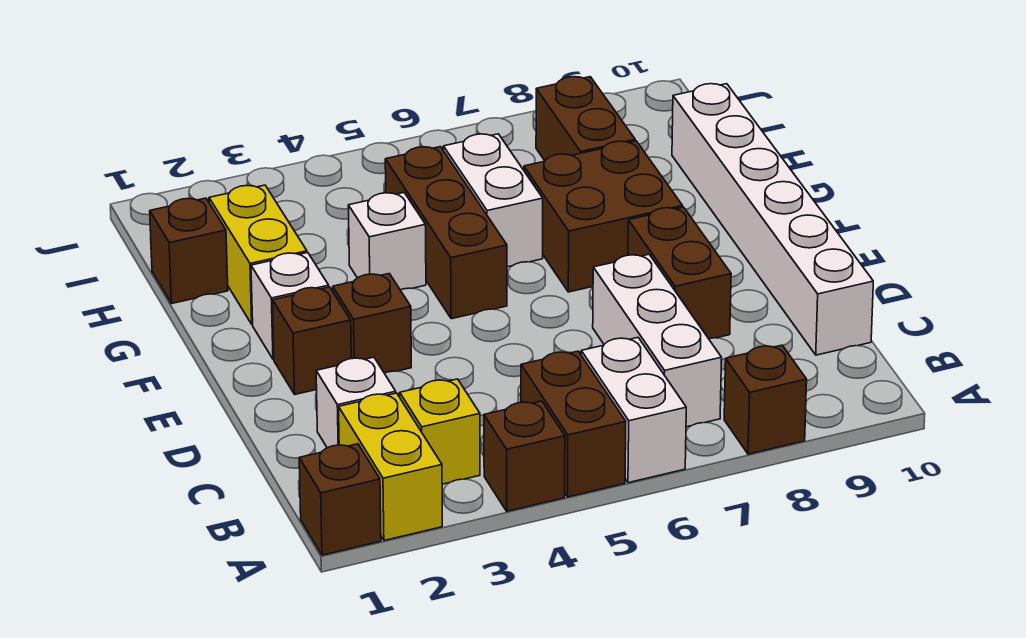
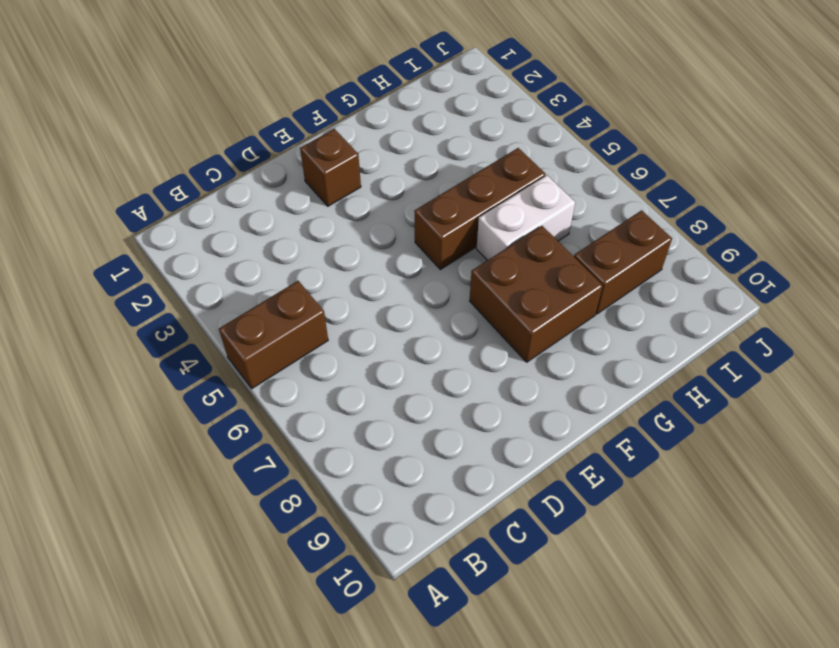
none -> brown brick A1 level 1
none -> yellow brick A2:B2 level 1
none -> brown brick A4 level 1

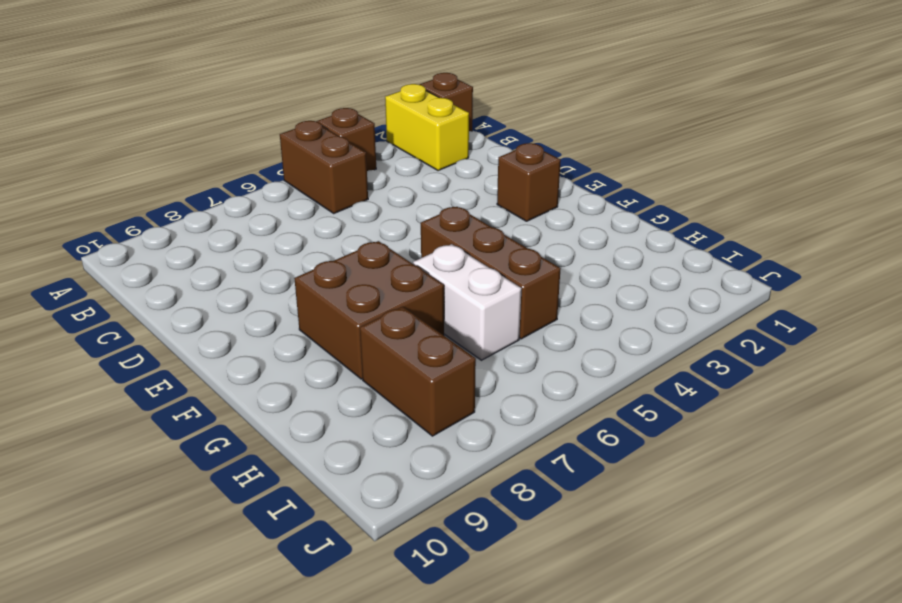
none -> white brick A6:B6 level 1
none -> brown brick A8 level 1
none -> yellow brick B3 level 1

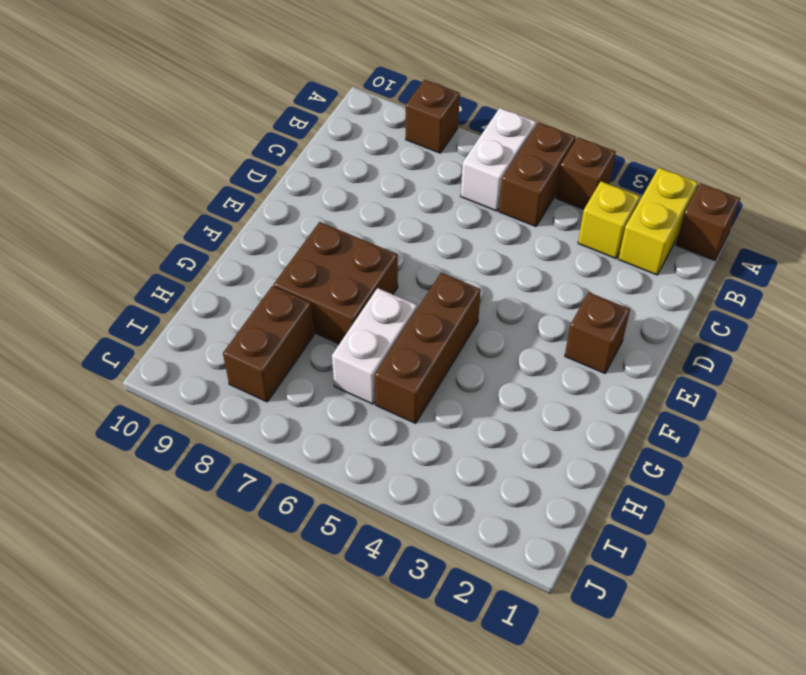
none -> white brick B7:D7 level 1
none -> white brick C2 level 1
none -> white brick C10:H10 level 1

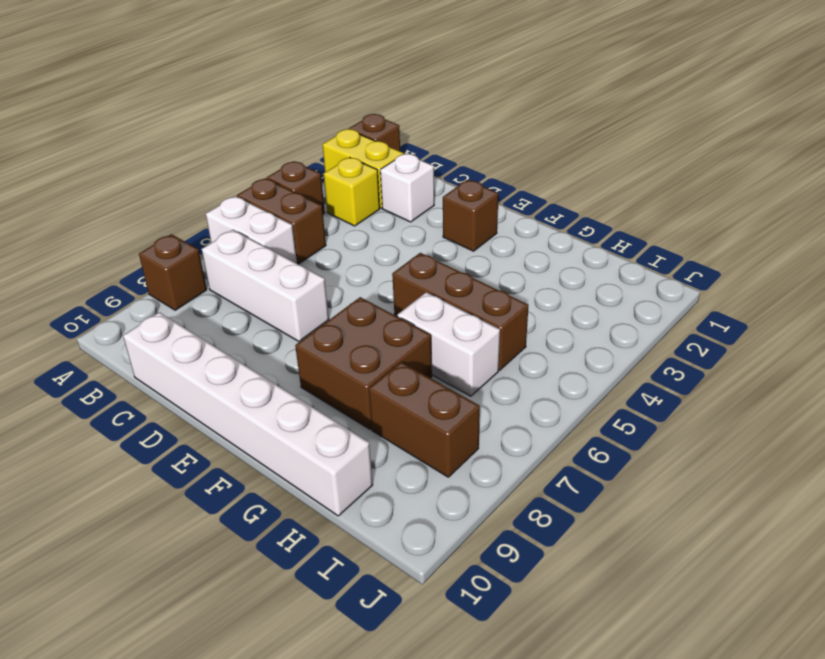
none -> brown brick D8:E8 level 1
none -> brown brick E3 level 1
none -> white brick F2 level 1

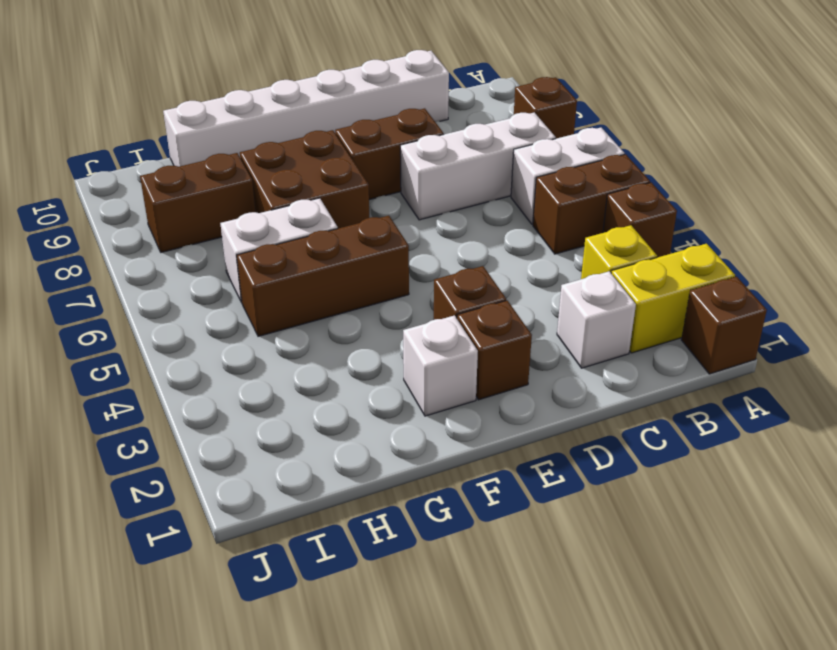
none -> yellow brick G2:H2 level 1
none -> white brick G4 level 1
none -> brown brick H1 level 1

